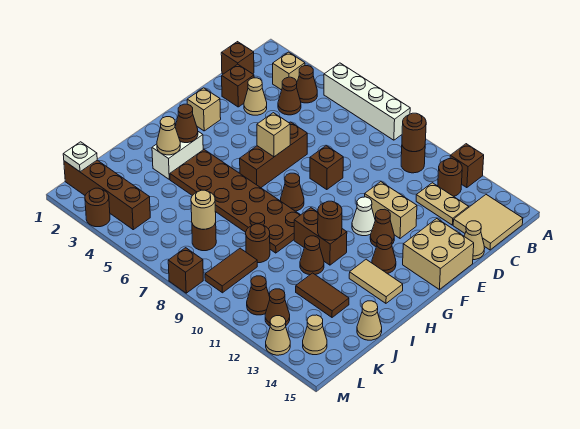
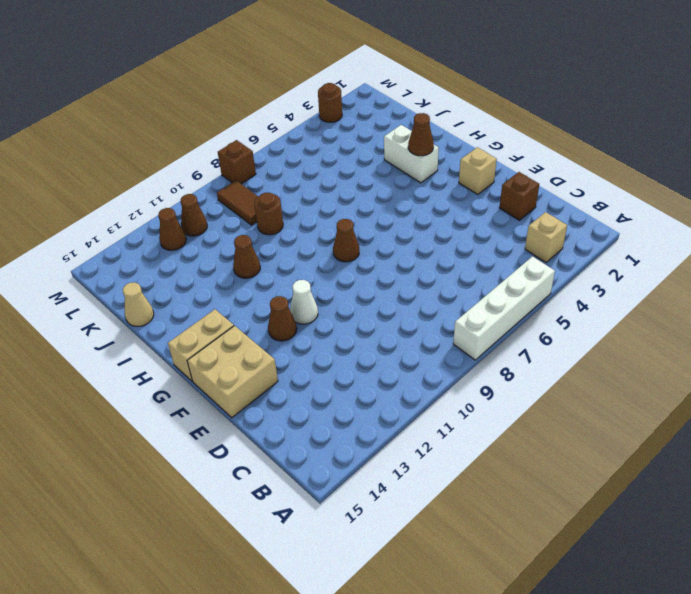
tan brick G14:G15 level 1 -> tan brick E11:E12 level 1
none -> brown brick A12 level 1
none -> brown cone B4 level 1
none -> brown round brick B10 level 1
none -> brown round brick B12 level 1

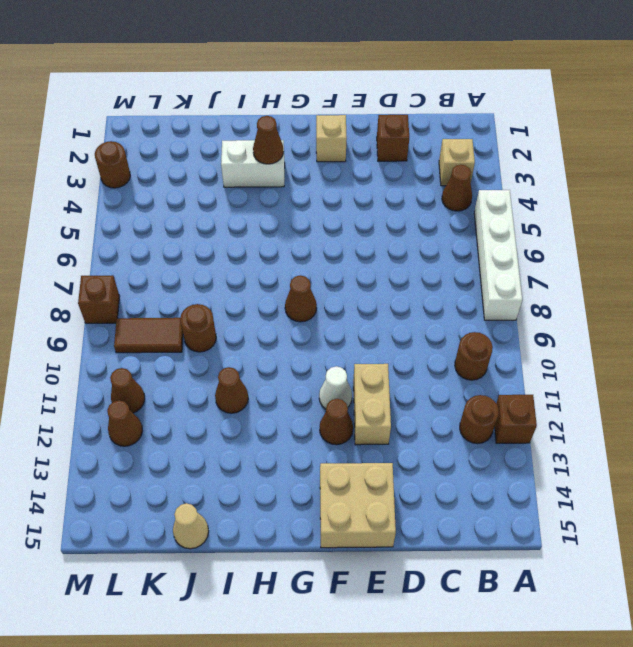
none -> tan tile B14:C15 level 1
none -> brown brick C1 level 1
none -> brown cone C4 level 1
none -> tan plate C12:C13 level 1

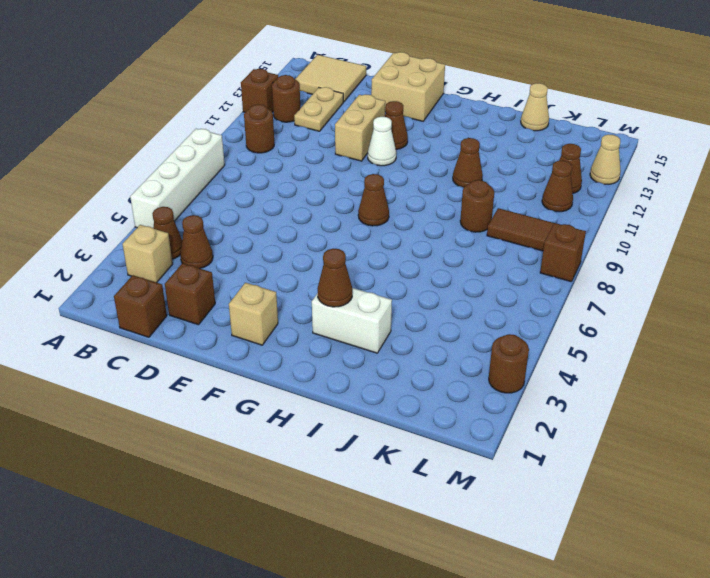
none -> tan cone D3 level 1
none -> tan cone D15 level 1
none -> brown brick E6:G6 level 1
none -> brown brick E8 level 1

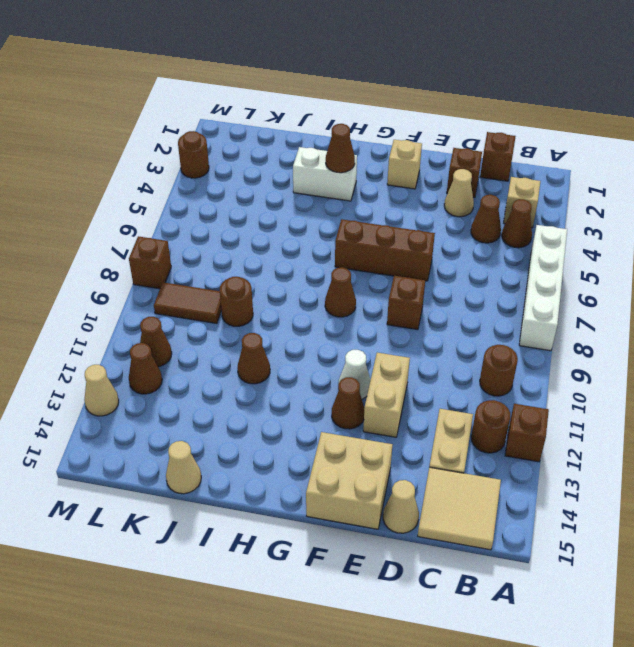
none -> brown cone G13 level 1
none -> brown plate H4:I9 level 1
none -> brown brick H10:H11 level 1
none -> tan tile H13:H14 level 1

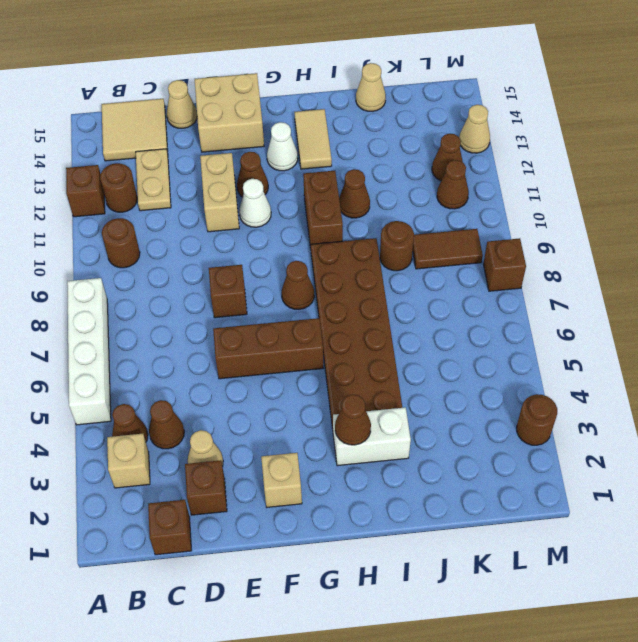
white cone G13 level 1 -> brown cone G13 level 1
none -> brown tile J12:J13 level 1
none -> brown round brick K7 level 1
none -> brown brick L1:L4 level 1
none -> tan cone L14 level 1

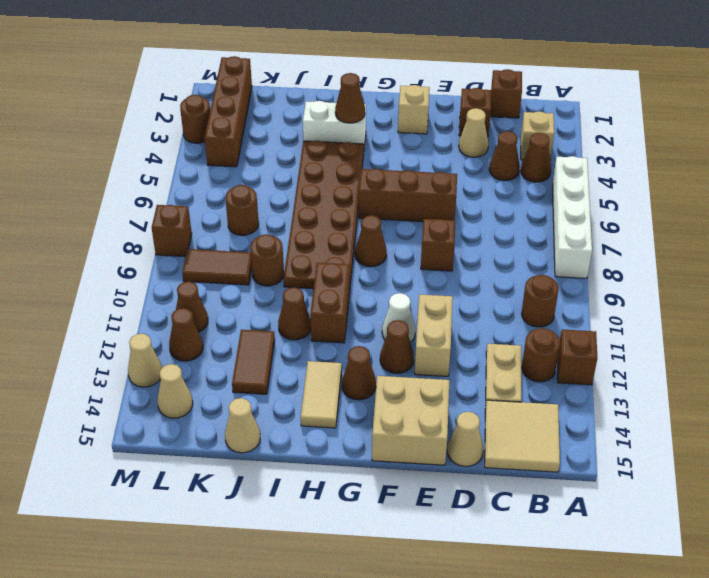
none -> brown round brick B10 level 2
none -> tan brick F6 level 2
none -> brown round brick H11 level 2
none -> tan cone I3 level 2

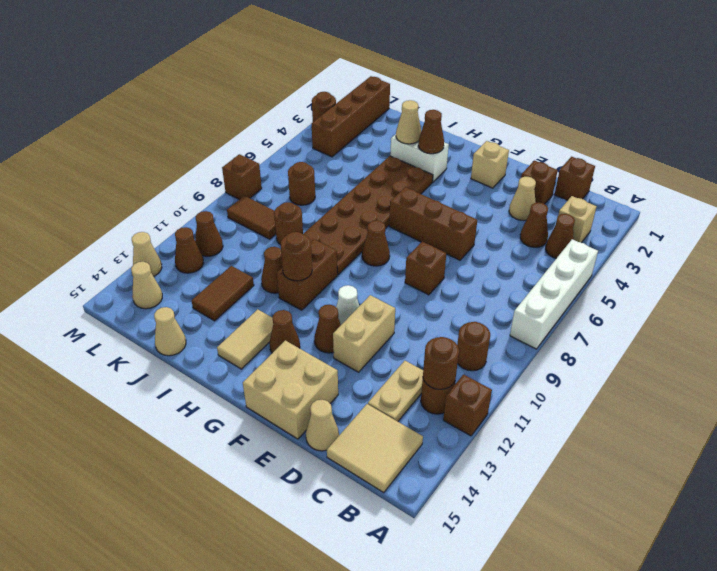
brown round brick B12 level 2 -> brown round brick B10 level 2
none -> tan brick F6 level 2
none -> tan round brick K7 level 2
none -> white plate L1 level 2

